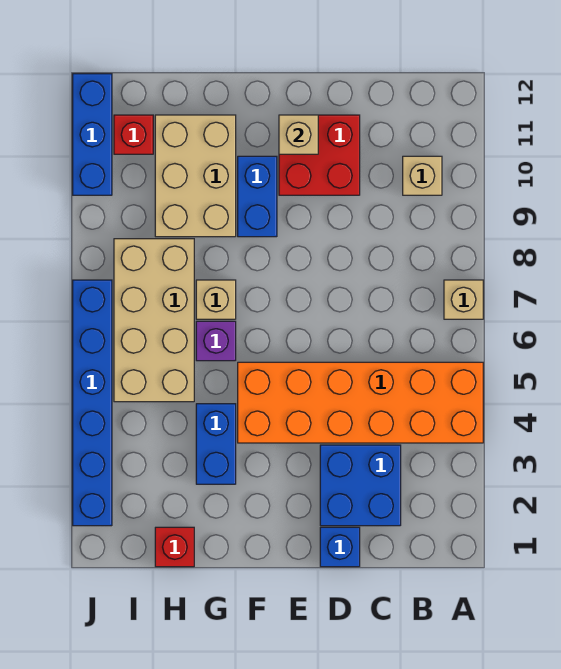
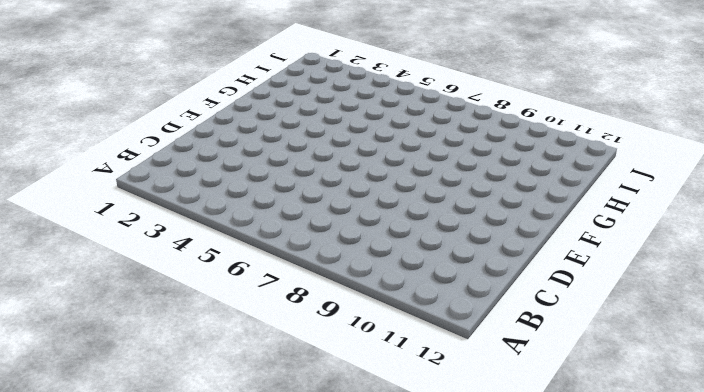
none -> orange brick A4:F5 level 1
none -> tan brick A7 level 1
none -> tan brick B10 level 1

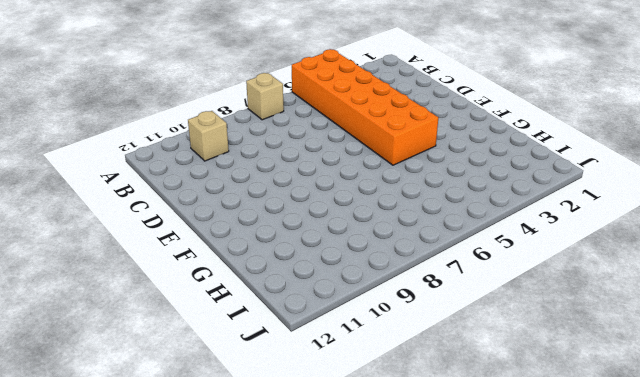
none -> blue brick C2:D3 level 1
none -> blue brick D1 level 1
none -> red brick D10:E11 level 1

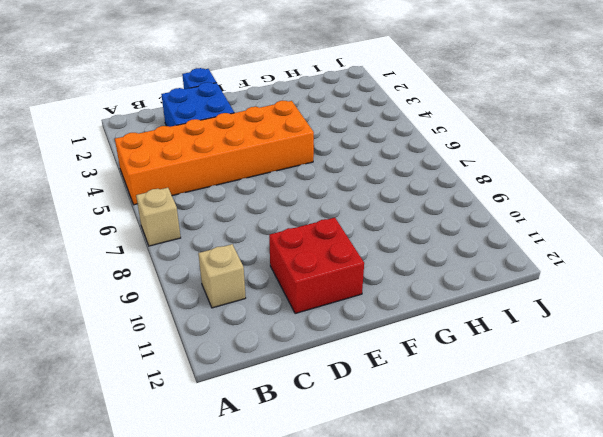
none -> blue brick F9:F10 level 1
none -> blue brick G3:G4 level 1
none -> purple brick G6 level 1

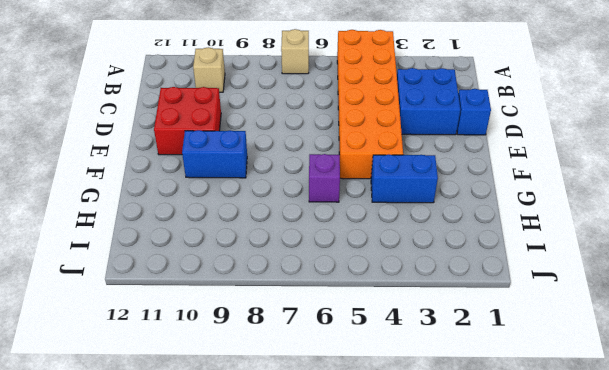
none -> tan brick G7 level 1
none -> tan brick G9:H11 level 1
none -> red brick H1 level 1

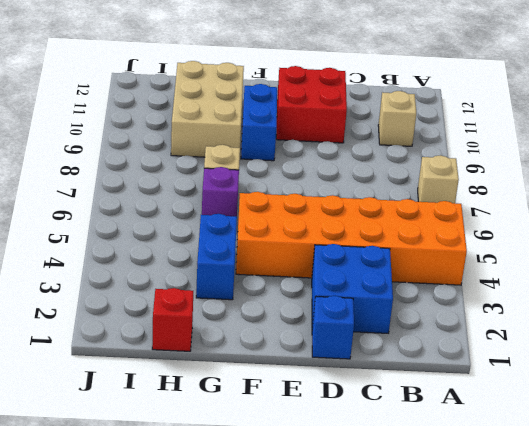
none -> tan brick H5:I8 level 1
none -> red brick I11 level 1
none -> blue brick J2:J7 level 1

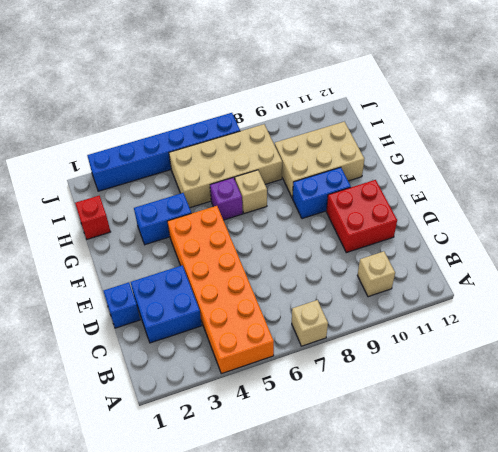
none -> red brick I11 level 1
none -> blue brick J10:J12 level 1
none -> tan brick E11 level 2

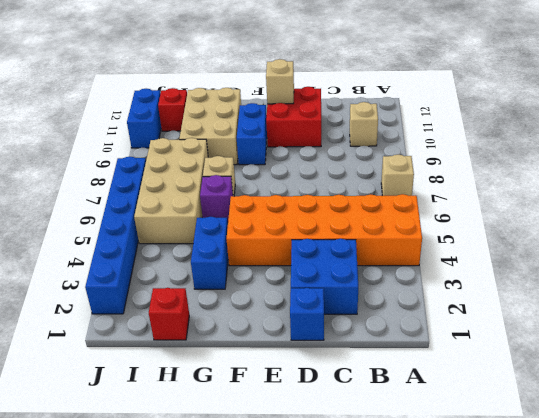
blue brick J10:J11 level 1 -> blue brick J10:J12 level 1

